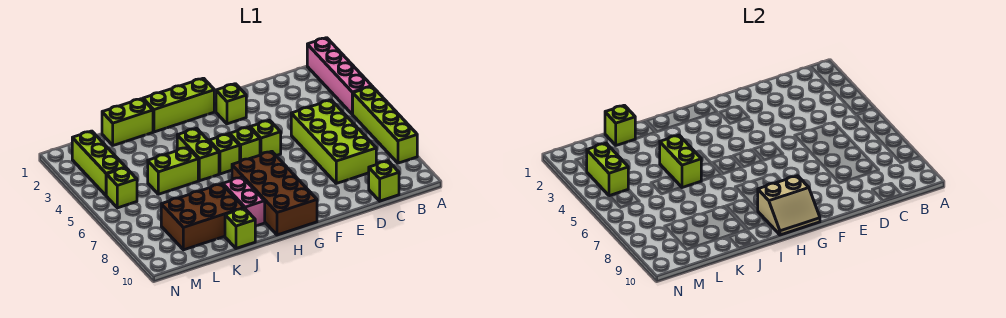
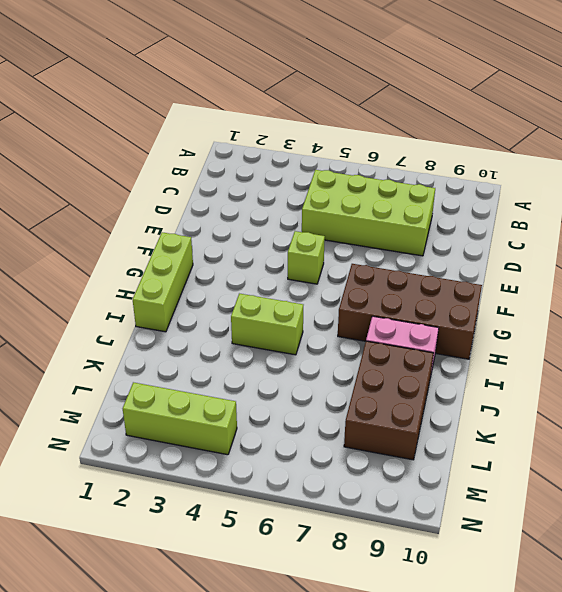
none -> pink brick A1:A4 level 1
none -> lime brick A5:A8 level 1
none -> lime brick C10 level 1

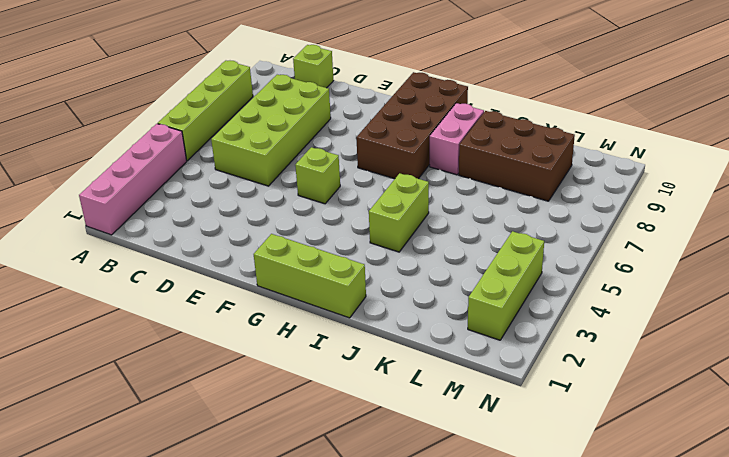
none -> lime brick F2 level 1
none -> lime brick G5 level 1
none -> lime brick H5 level 1

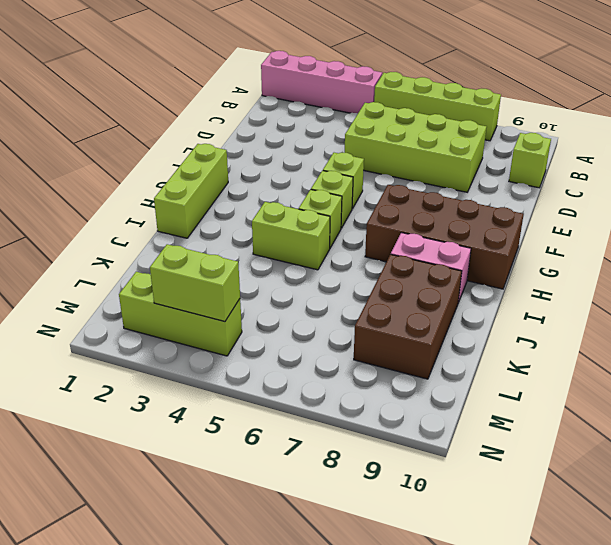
none -> lime brick F2 level 1
none -> lime brick J1:K1 level 1
none -> lime brick J5:K5 level 1

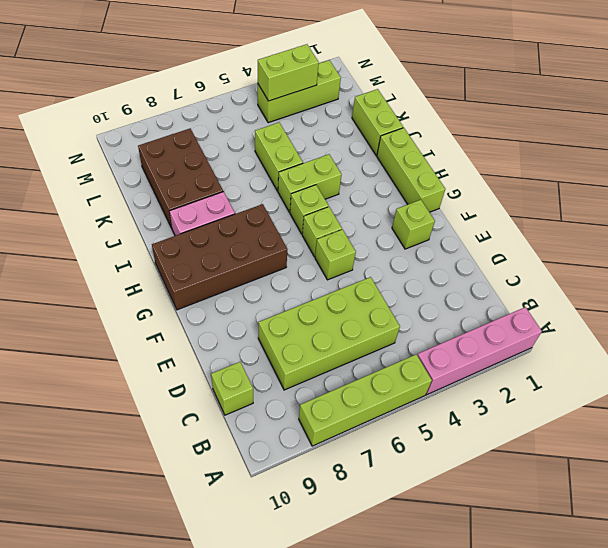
none -> lime brick J10 level 1
none -> lime brick M5 level 1
none -> tan slope G9:H10 level 2 top 9

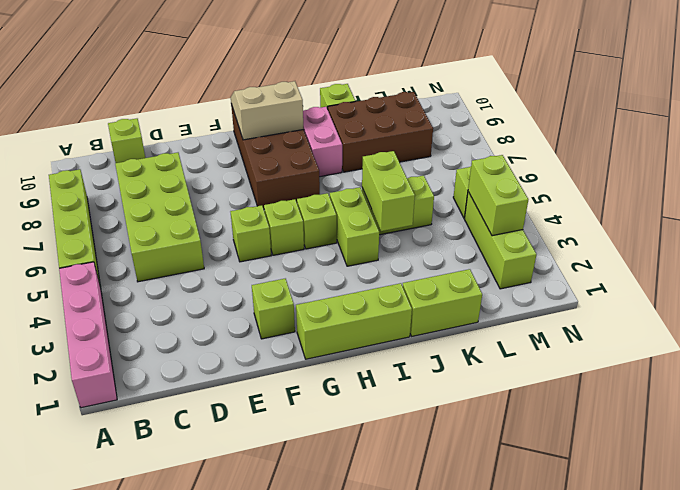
none -> lime brick K1 level 2

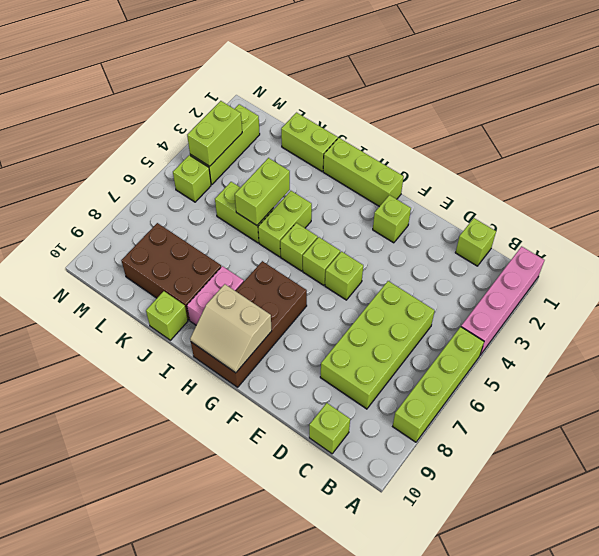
lime brick C1 level 1 -> lime brick K1 level 2

